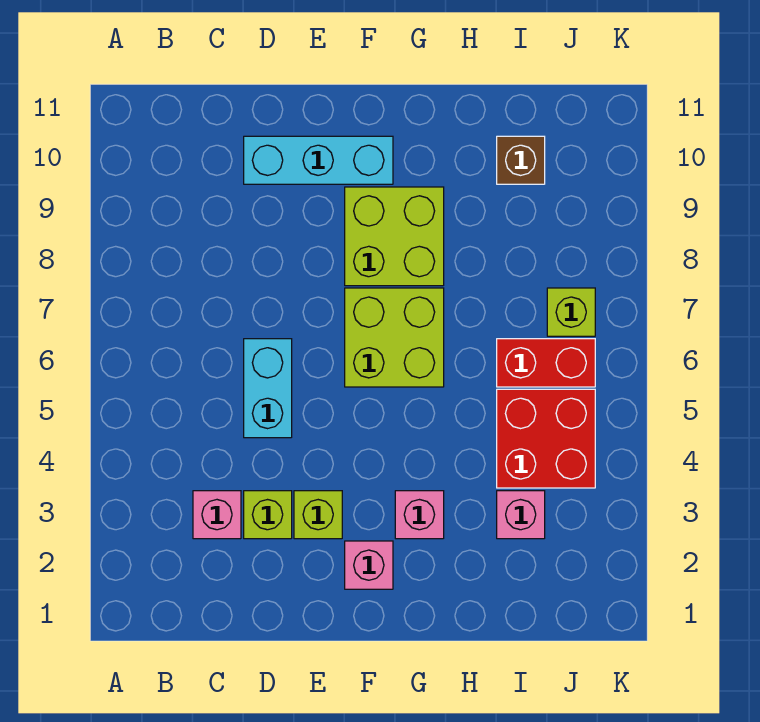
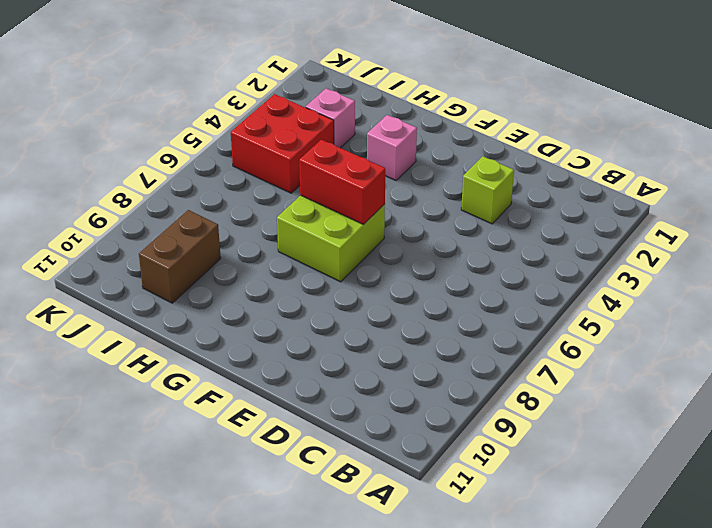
red brick F6:G6 level 2 -> red brick I6:J6 level 1
brown brick I9:I10 level 1 -> brown brick I10 level 1
none -> pink brick C3 level 1
none -> cyan brick D5:D6 level 1
none -> cyan brick D10:F10 level 1

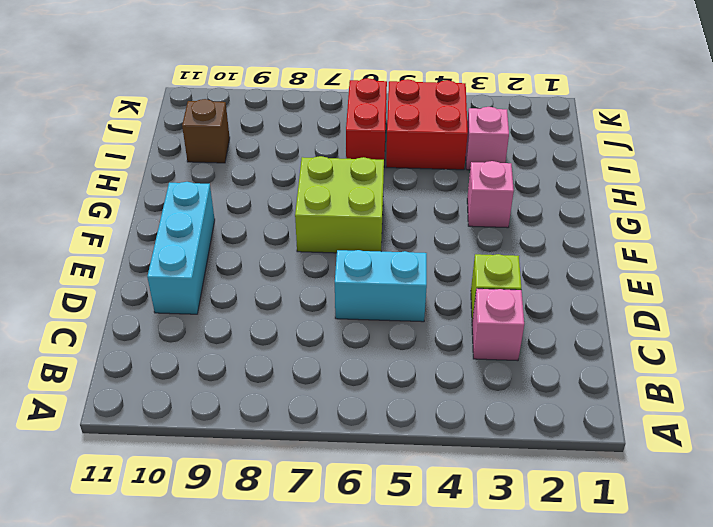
none -> lime brick E3 level 1
none -> pink brick F2 level 1
none -> lime brick F8:G9 level 1

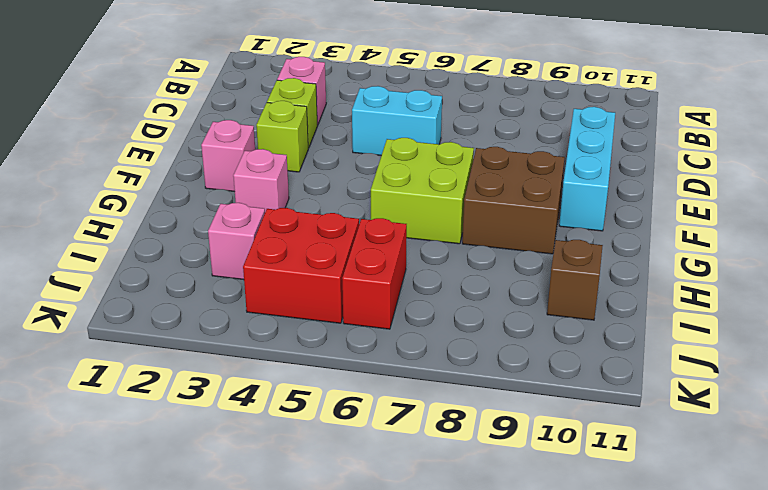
brown brick F8:G9 level 1 -> lime brick F8:G9 level 1
none -> lime brick J7 level 1

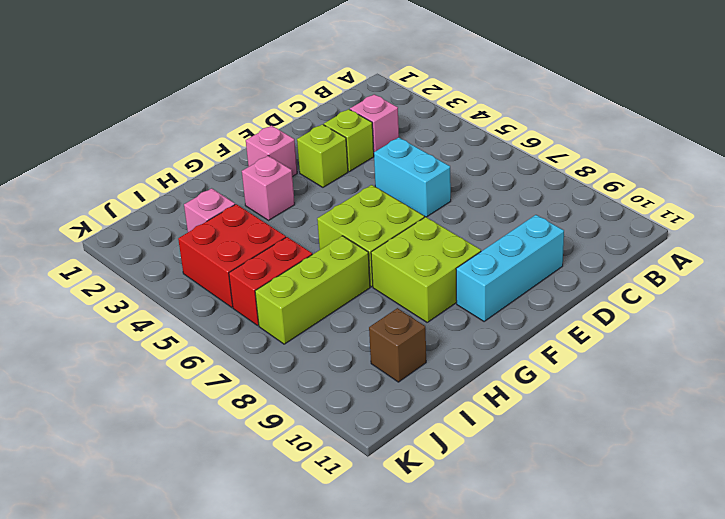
lime brick H7:J7 level 1 -> lime brick J7 level 1

